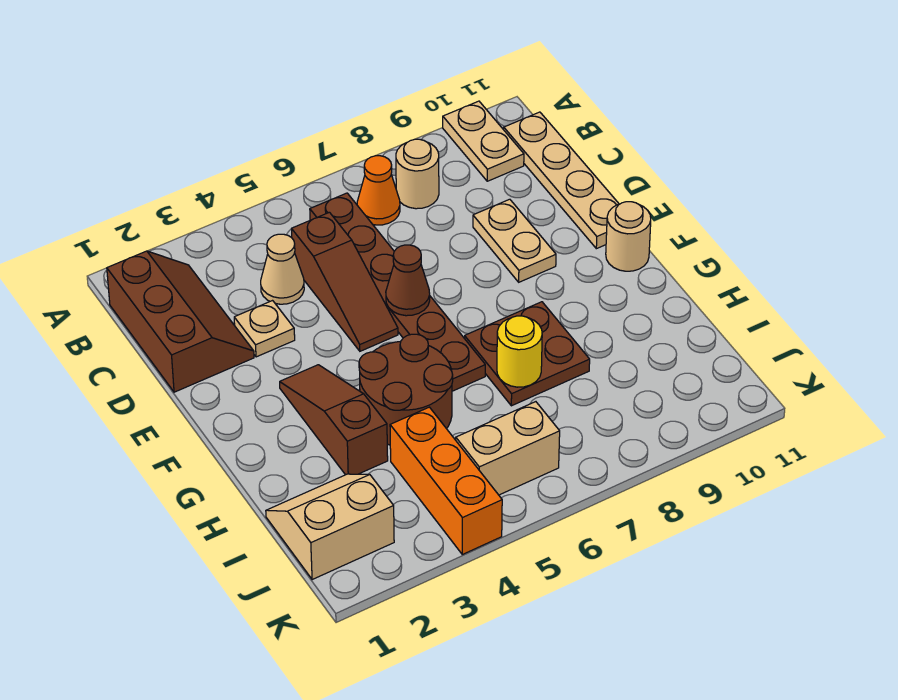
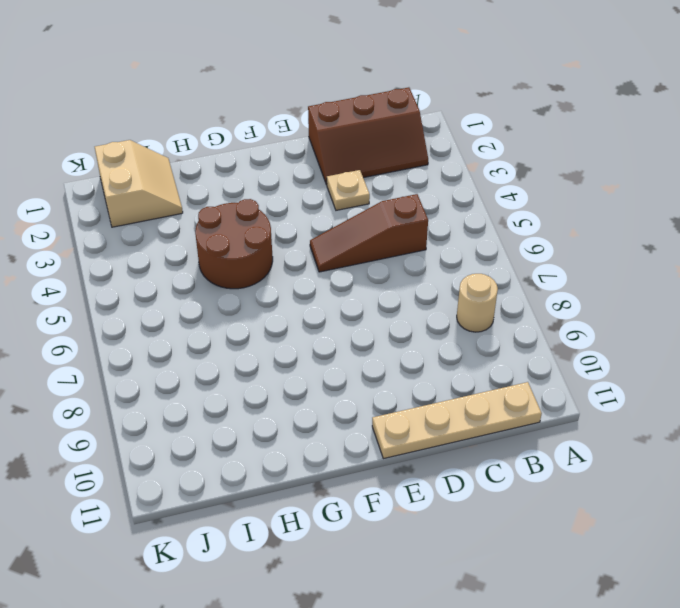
none -> tan plate A10:B10 level 1
none -> brown plate B6:G6 level 1
none -> orange cone B7 level 1

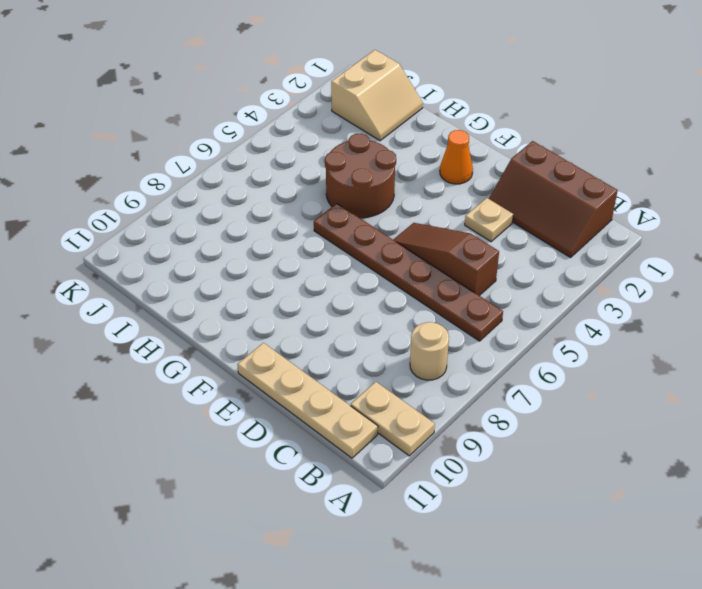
orange cone F2 level 1 -> orange cone B7 level 1
none -> tan cone C4 level 1
none -> tan plate D9:E9 level 1
none -> brown slope F3:H3 level 1 top H

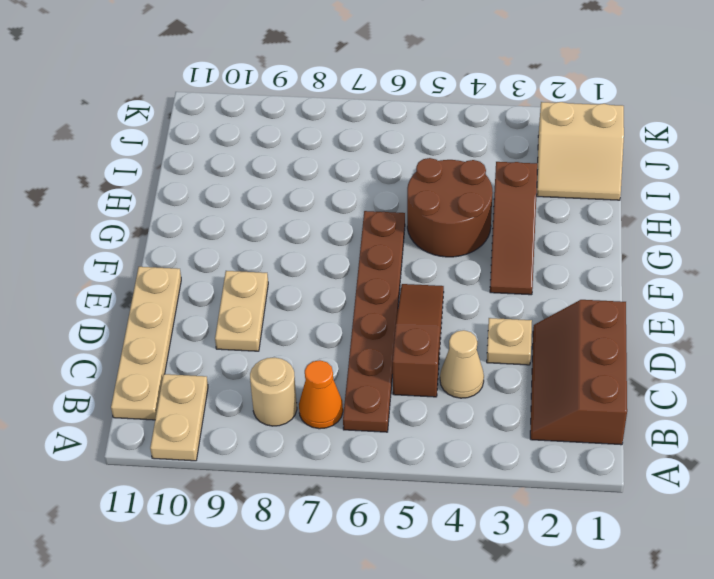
none -> tan round brick F11 level 1
none -> brown plate G7:H8 level 1
none -> orange brick I4:K4 level 1

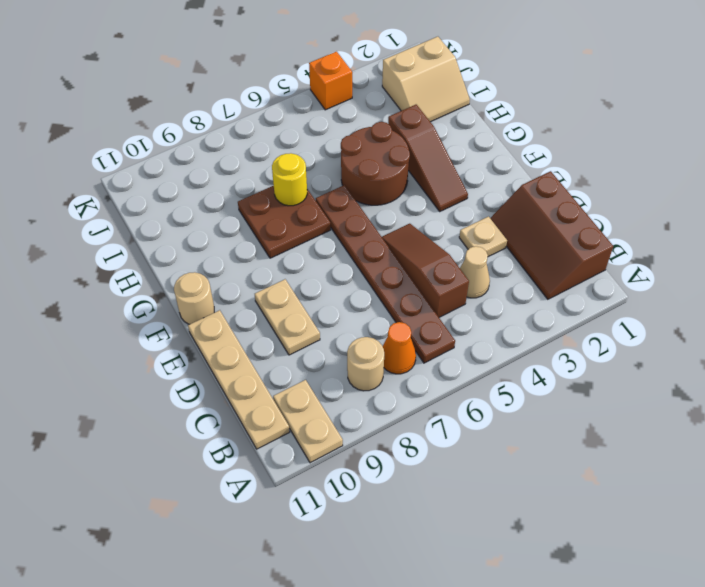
orange brick K4 level 1 -> orange brick I4:K4 level 1
none -> tan brick J5:J6 level 1
none -> brown cone E6 level 2

